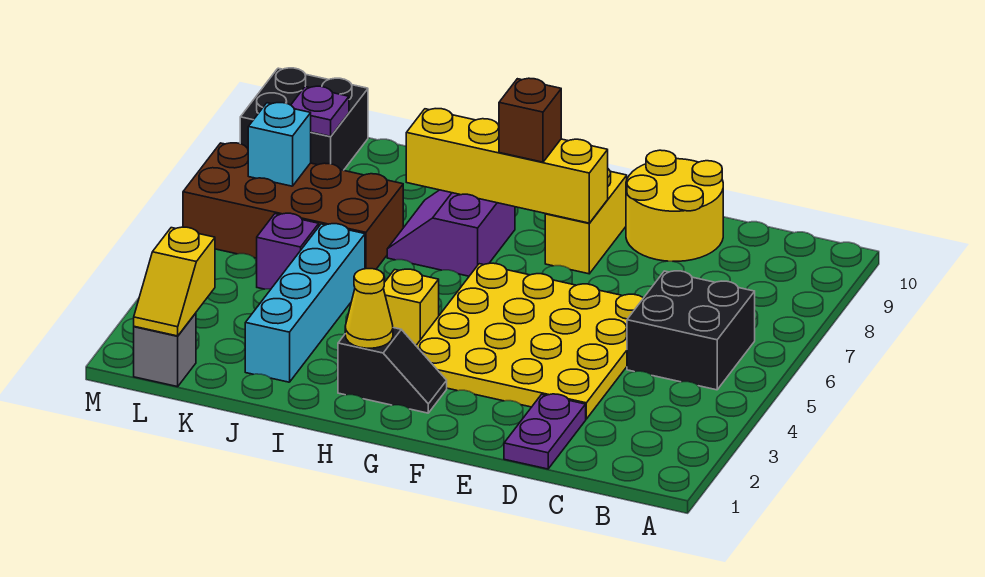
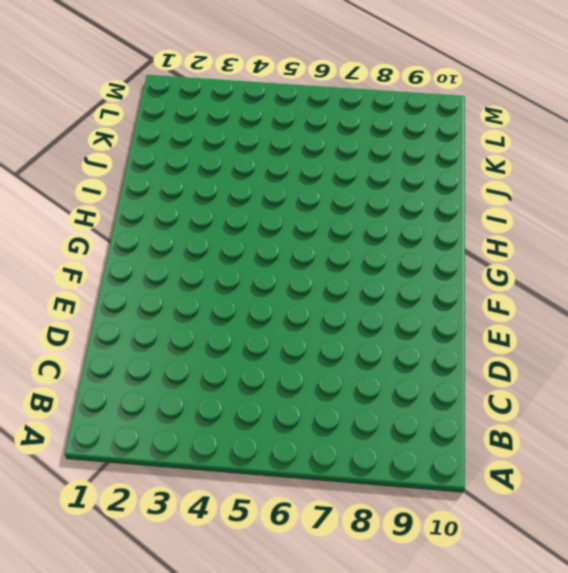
none -> black brick B5:C6 level 1
none -> purple plate D1:D2 level 1
none -> yellow plate D3:G6 level 1

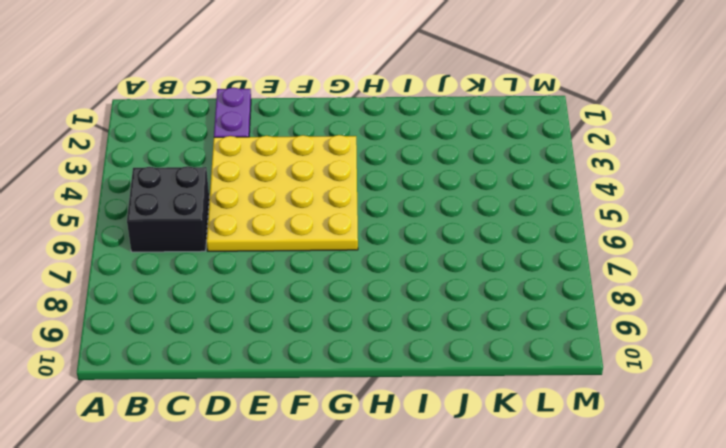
none -> yellow round brick D9:E10 level 1
none -> yellow brick F8:F9 level 1
none -> black slope G2:H2 level 1 top H

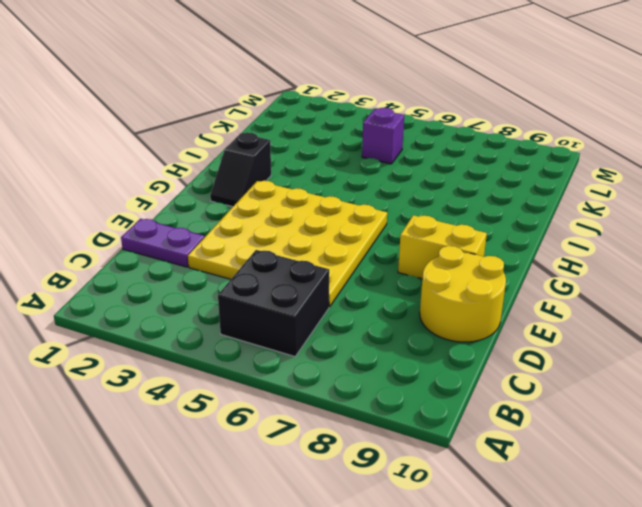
none -> yellow brick H4 level 1
none -> purple slope H7:I8 level 1 top H
none -> cyan brick J2:J5 level 1

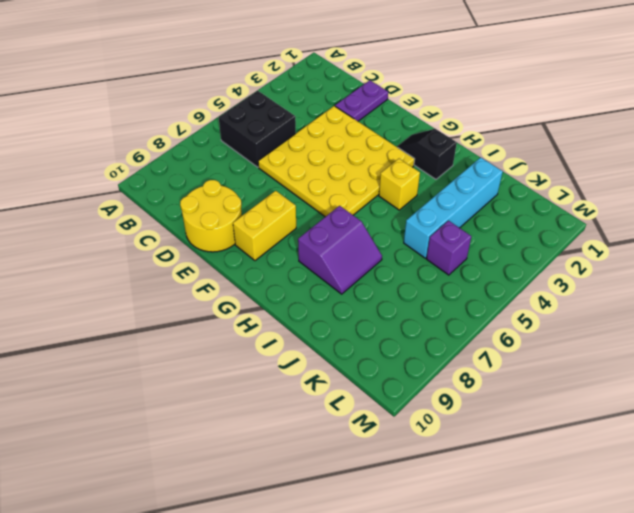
none -> brown brick J6:M7 level 1
none -> grey brick L1 level 1
none -> black brick L9:M10 level 1

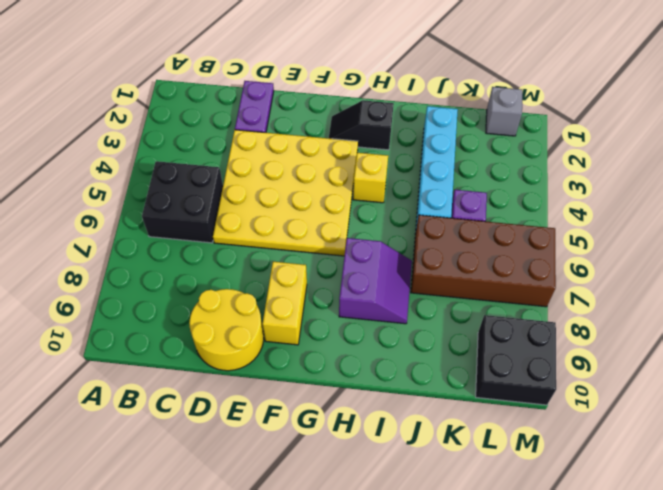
none -> yellow brick F8:I8 level 2
none -> yellow cone H2 level 2
none -> yellow slope L1:L2 level 2 top 2

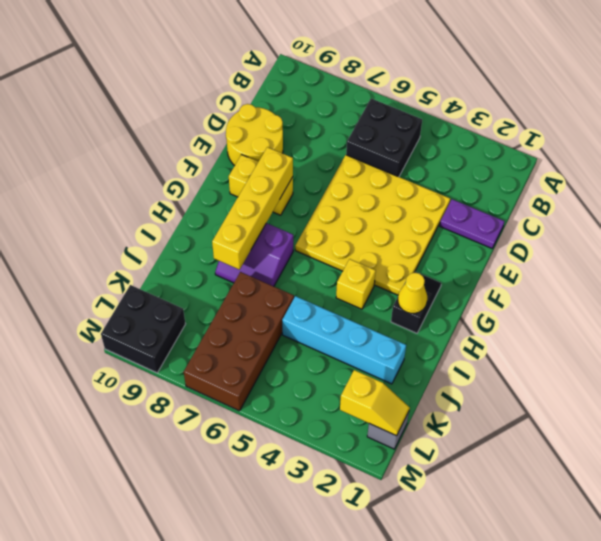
none -> purple brick K5 level 1
none -> cyan brick L7 level 2
none -> purple plate L9 level 2

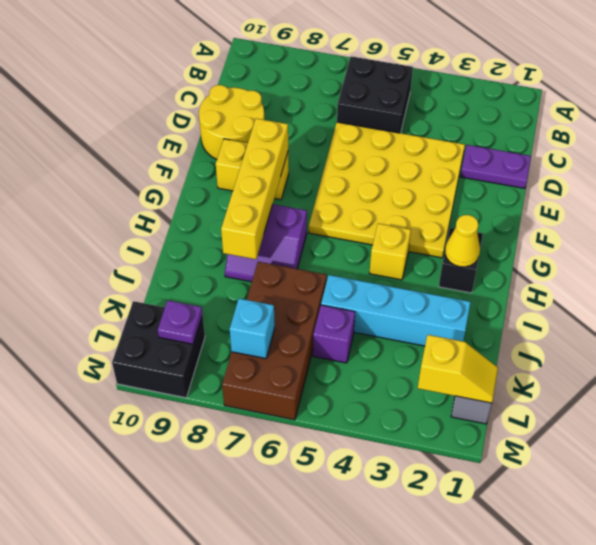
none -> brown brick G8 level 3

